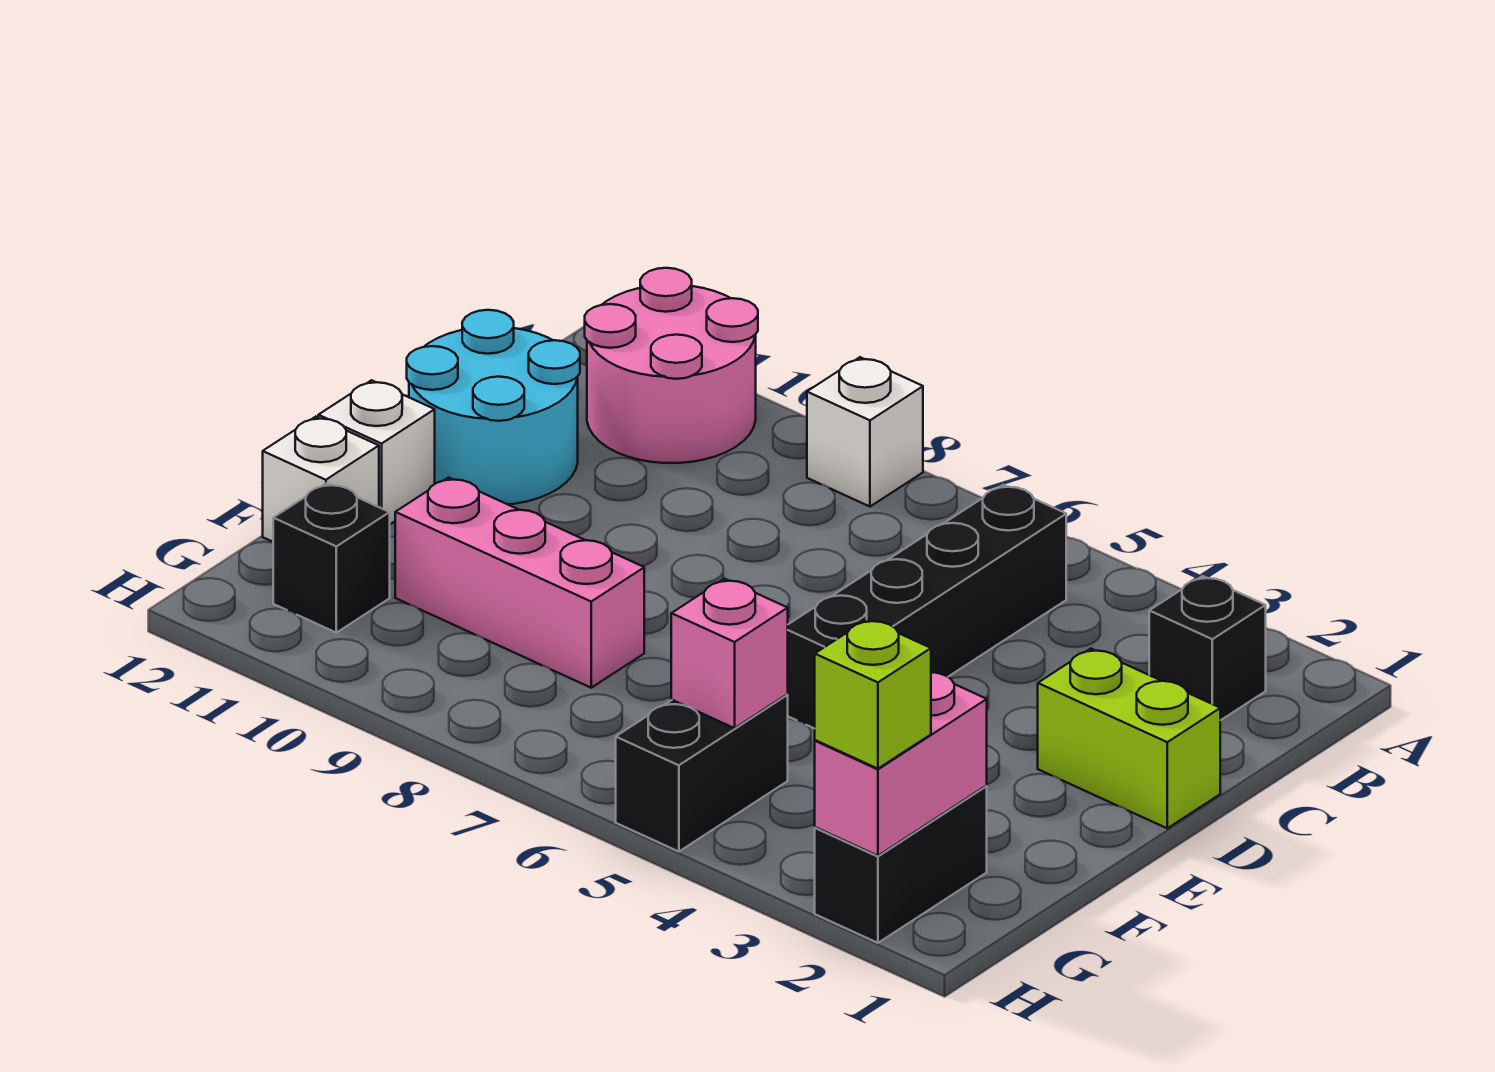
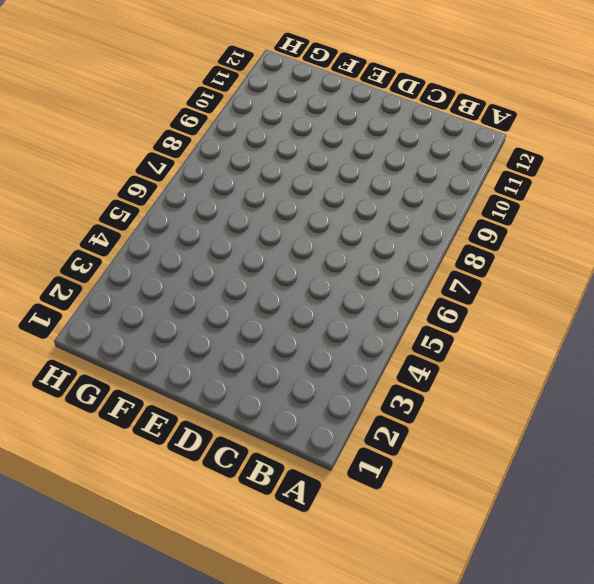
none -> white brick A8 level 1
none -> pink round brick A10:B11 level 1
none -> black brick B2 level 1

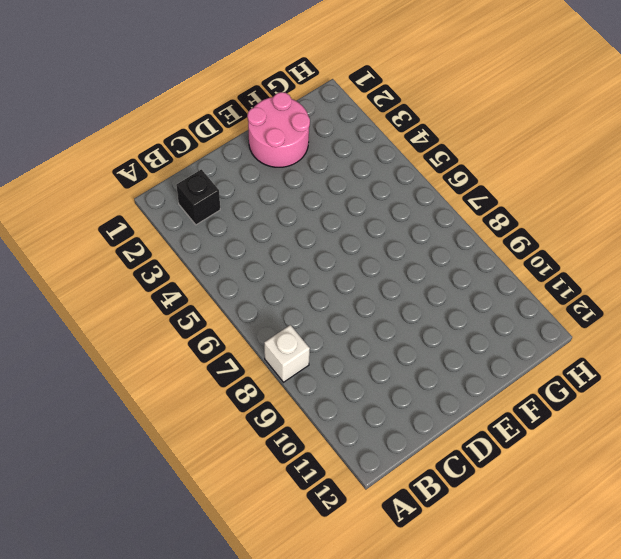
pink round brick E1:F2 level 1 -> pink round brick A10:B11 level 1
none -> black brick B5:E5 level 1
none -> cyan round brick C11:D12 level 1
none -> lime brick D1:D2 level 1

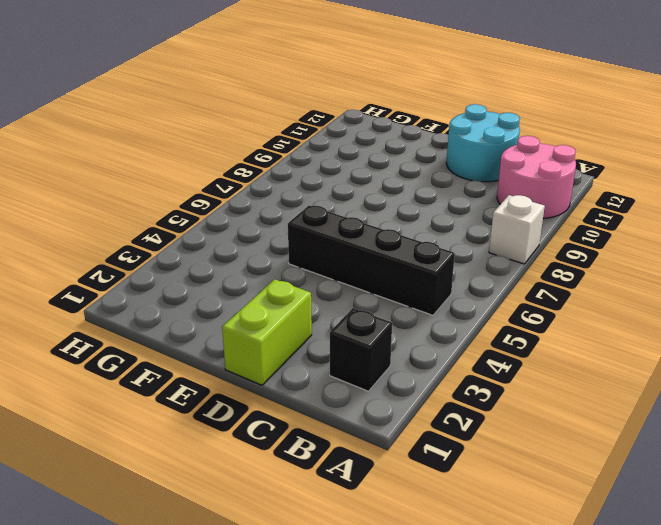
none -> white brick E12 level 1
none -> pink brick F8:F10 level 1
none -> white brick F12 level 1

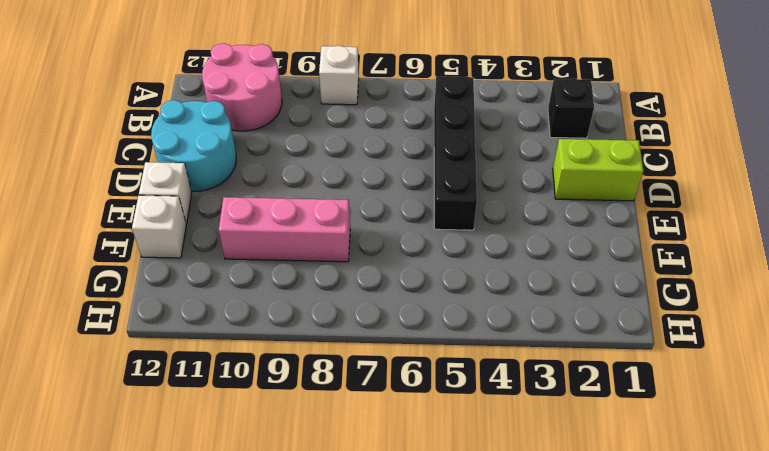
none -> black brick G2:H2 level 1
none -> black brick G5:H5 level 1
none -> black brick G11 level 1

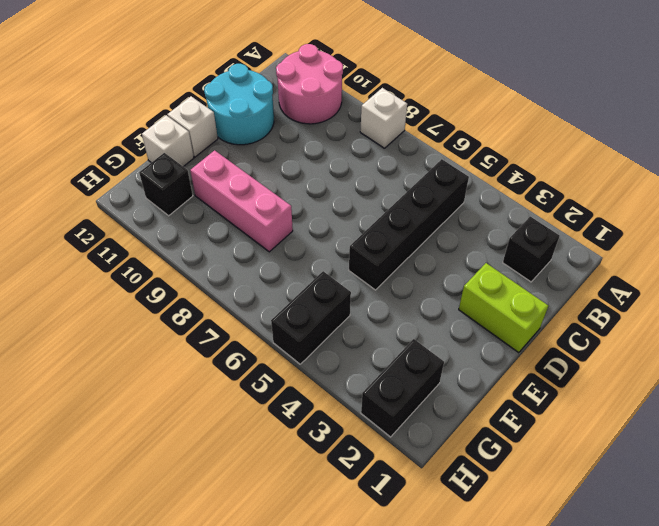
none -> pink brick G2:H2 level 2
none -> pink brick G5 level 2
none -> lime brick H2 level 3

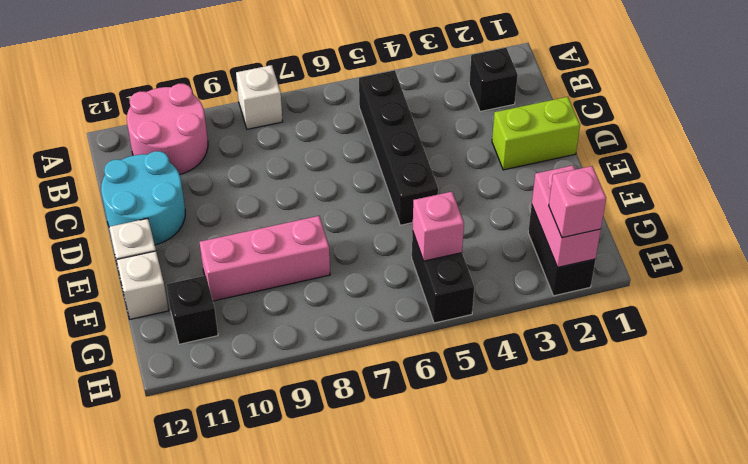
pink brick H2 level 3 -> lime brick H2 level 3

